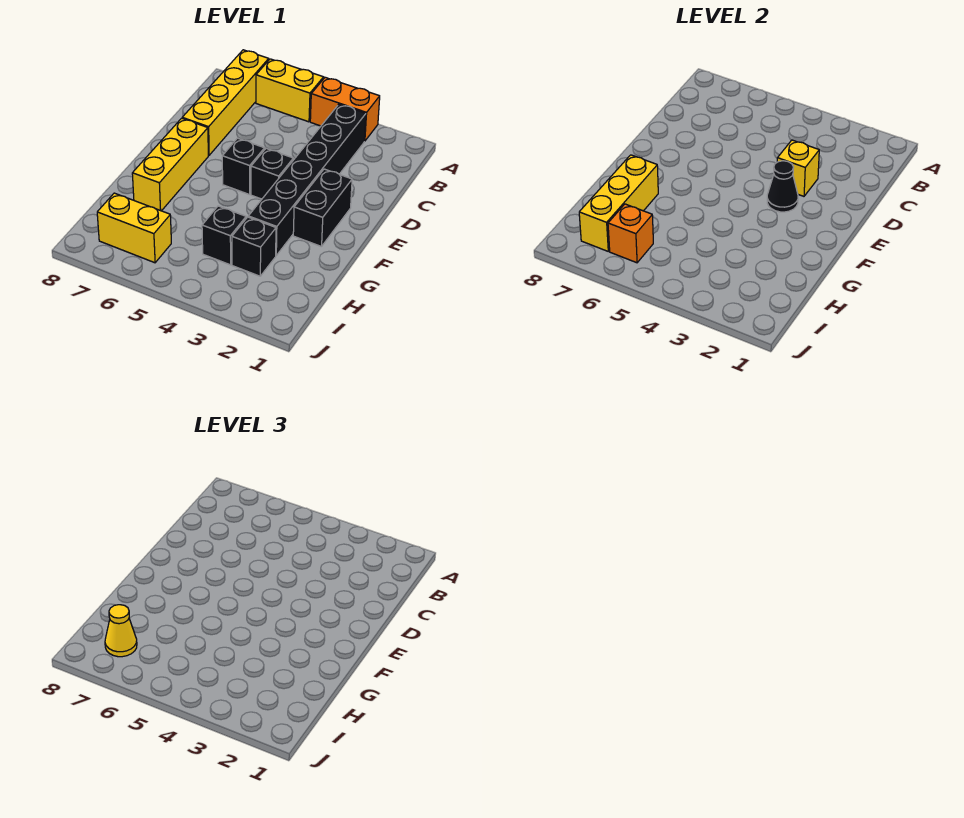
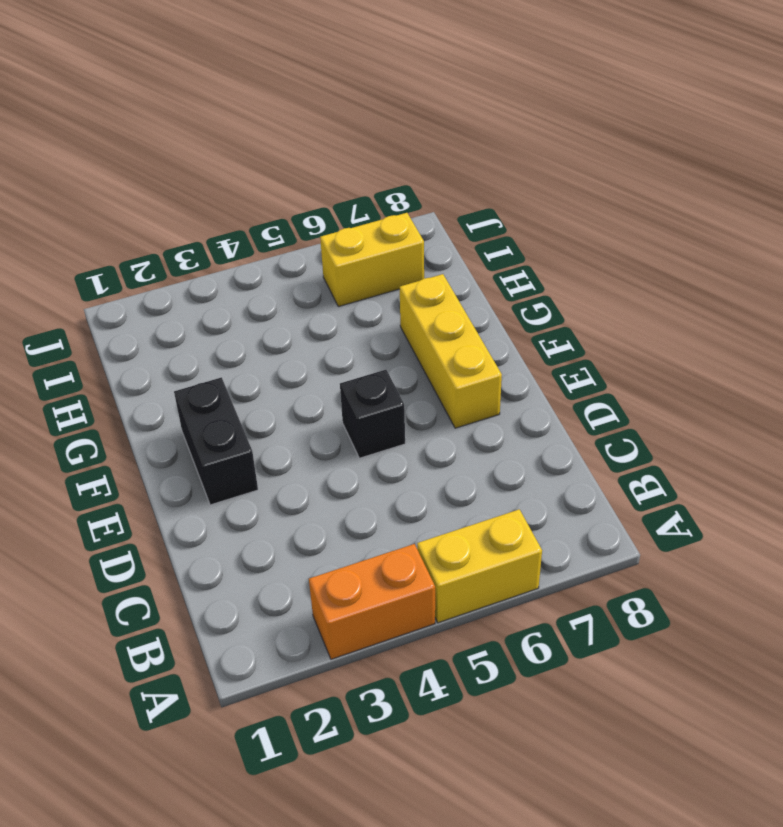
none -> yellow brick A7:D7 level 1
none -> black brick B3:G3 level 1
none -> black brick E4 level 1

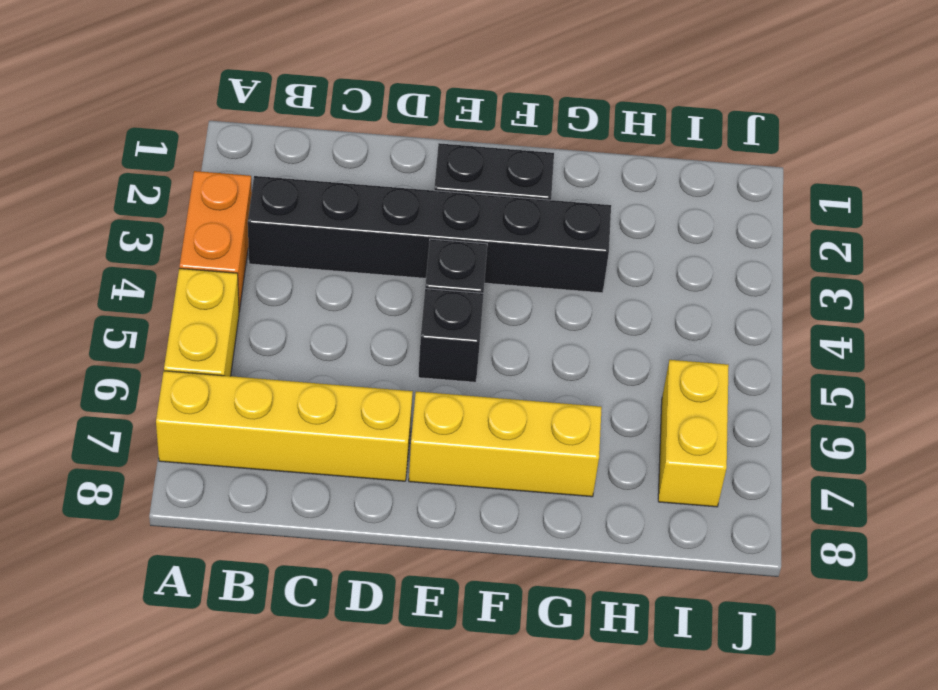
none -> black brick H3 level 1
none -> black brick H4 level 1
none -> yellow brick D3 level 2

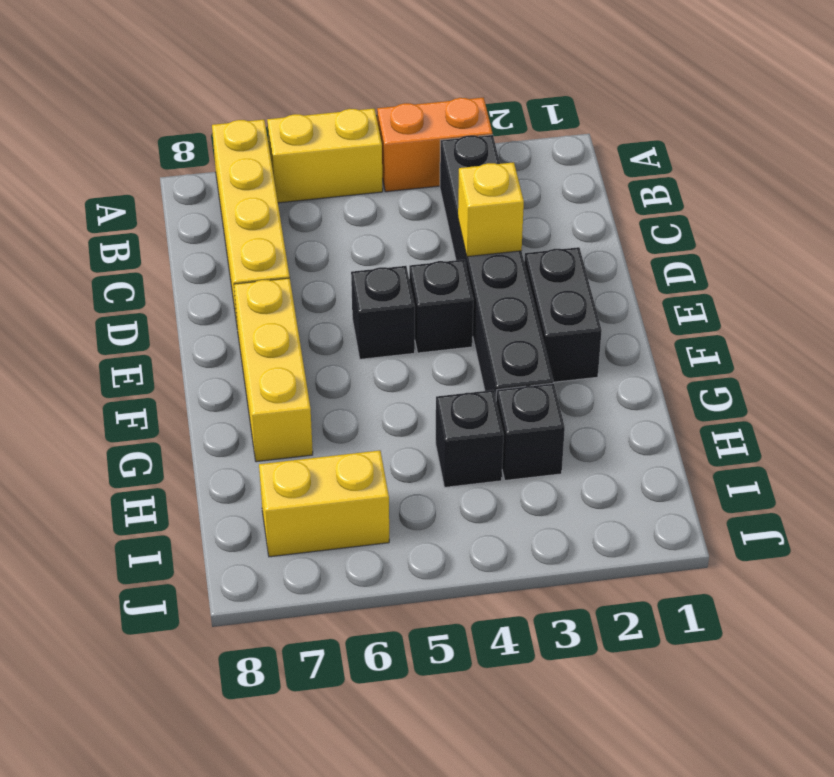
none -> black cone E3 level 2
none -> yellow brick G7:I7 level 2
none -> orange brick I6 level 2

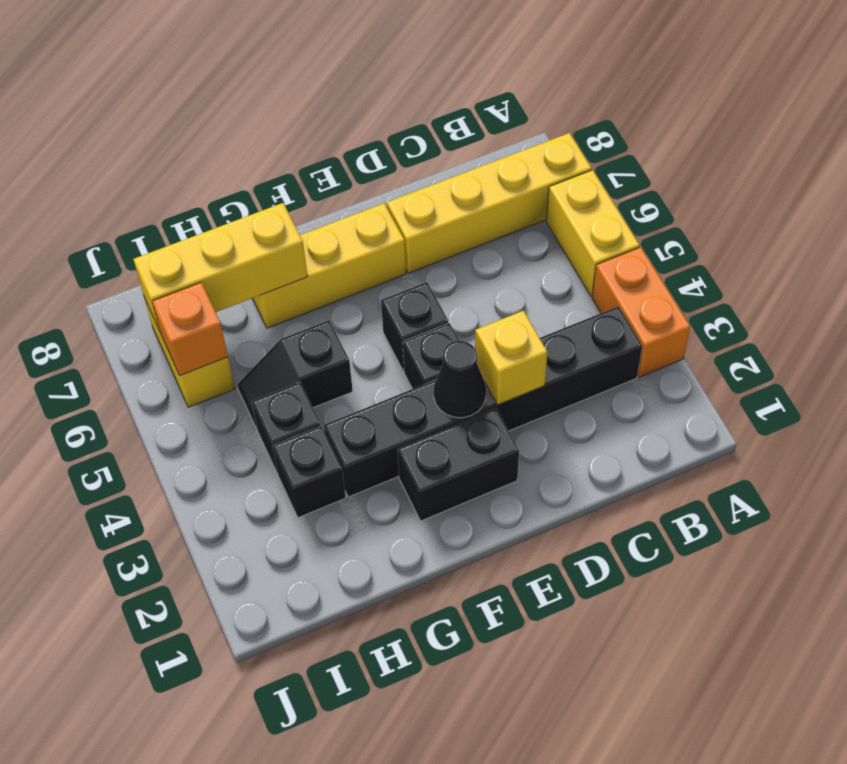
black slope G5:H5 level 1 top G -> none
none -> yellow cone I7 level 3

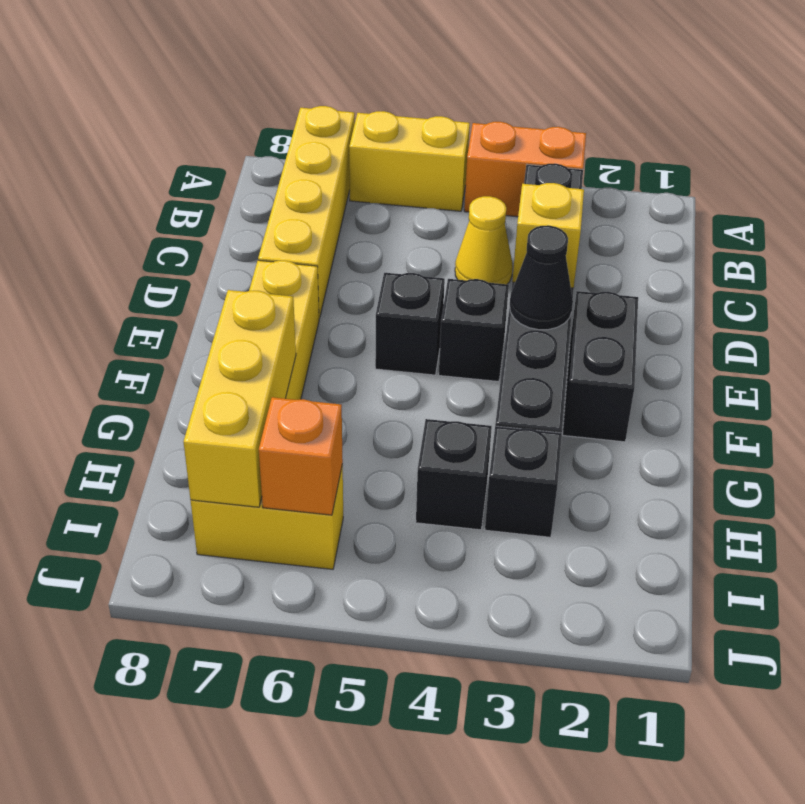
yellow cone C4 level 1 -> yellow cone I7 level 3

